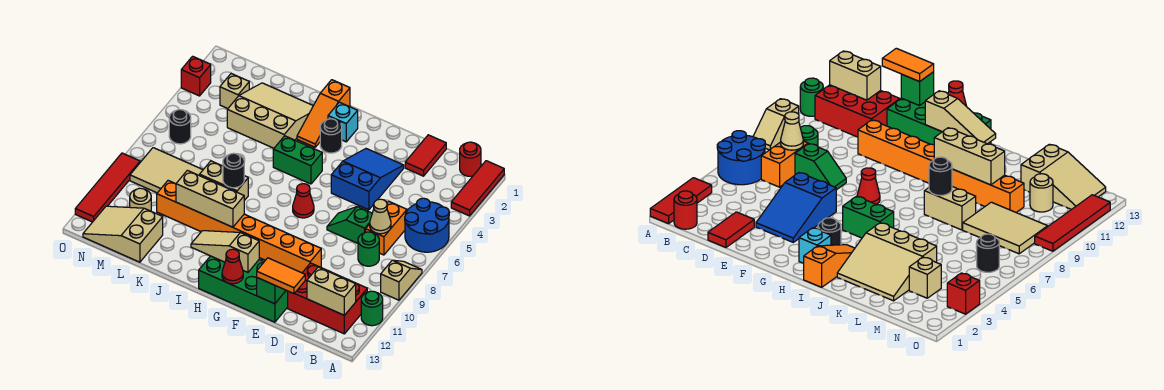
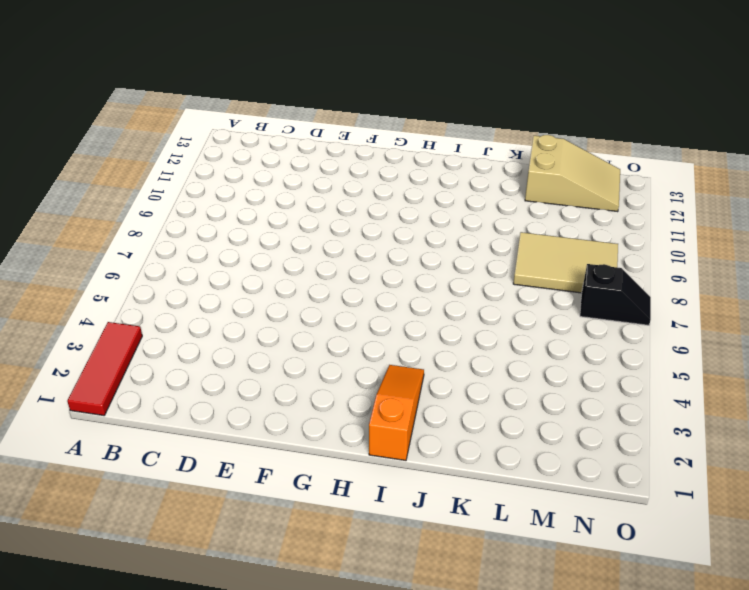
black slope N7:O7 level 1 top N -> none
none -> blue round brick A5:B6 level 1
none -> tan slope A8:A9 level 1 top 9
none -> green round brick A11 level 1
none -> red round brick B1 level 1

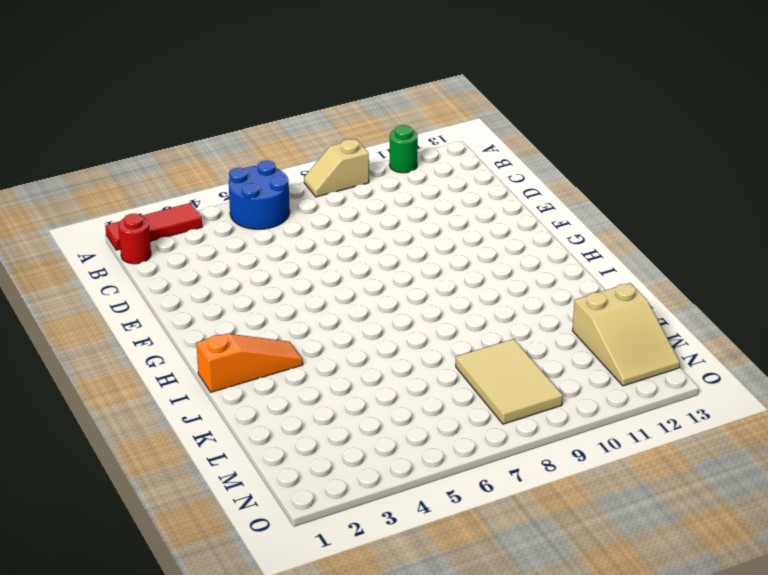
none -> red brick B11:D12 level 1
none -> orange brick C6:C7 level 1
none -> green round brick C8 level 1
none -> red tile D1:D2 level 1

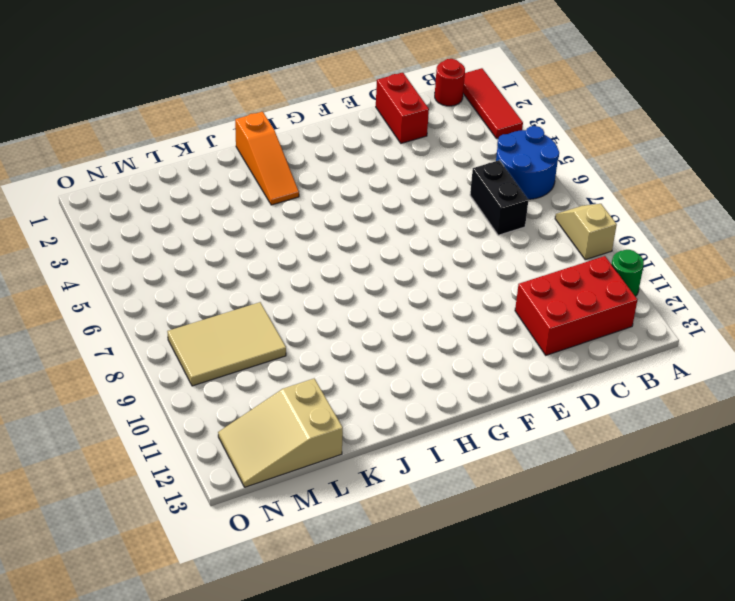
black brick C6:C7 level 1 -> orange brick C6:C7 level 1
red brick D1:D2 level 1 -> red tile D1:D2 level 1
none -> green round brick C8 level 1
none -> green slope D7:E7 level 1 top D
none -> blue slope E3:F5 level 1 top 5
none -> orange brick E10:L10 level 1

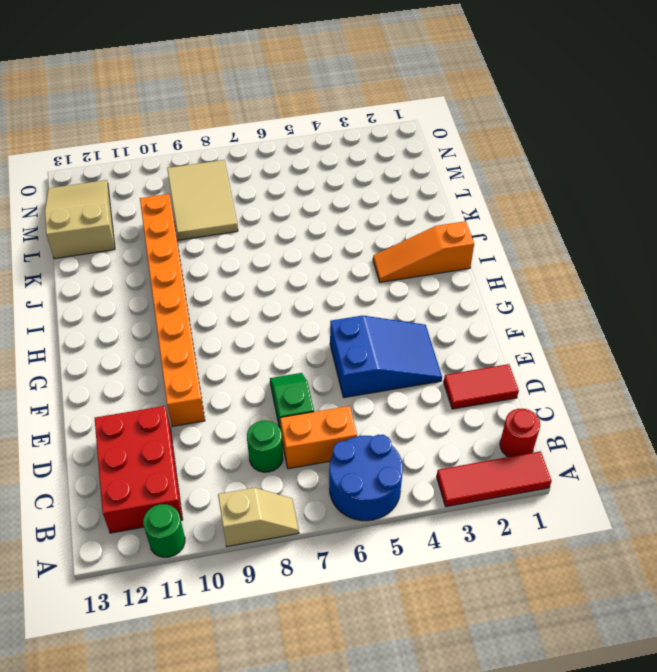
none -> green brick E12:H13 level 1
none -> red cone G7 level 1
none -> cyan brick H2 level 1
none -> black round brick H3 level 1

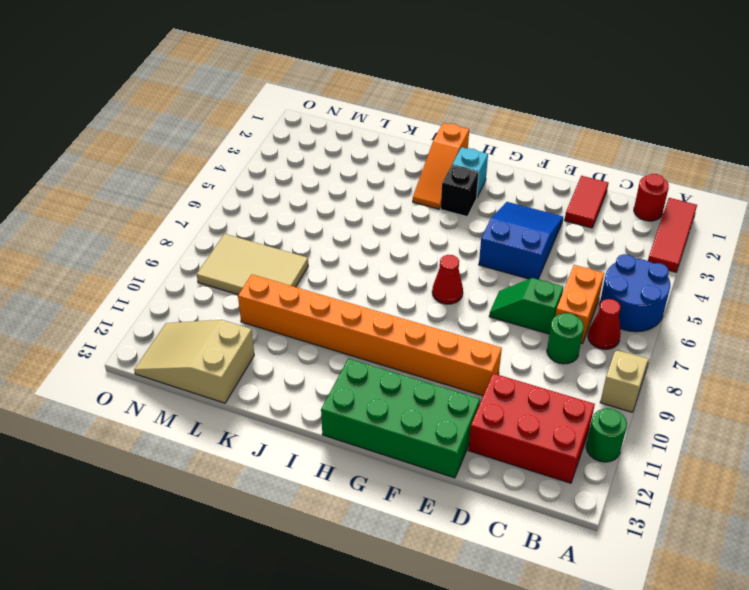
red cone B7 level 1 -> red cone G13 level 2
black brick H3 level 1 -> black round brick H3 level 1
none -> green brick H5:I5 level 1
none -> tan slope J2:L4 level 1 top 4
none -> tan brick J8:K8 level 1
none -> tan brick M3 level 1

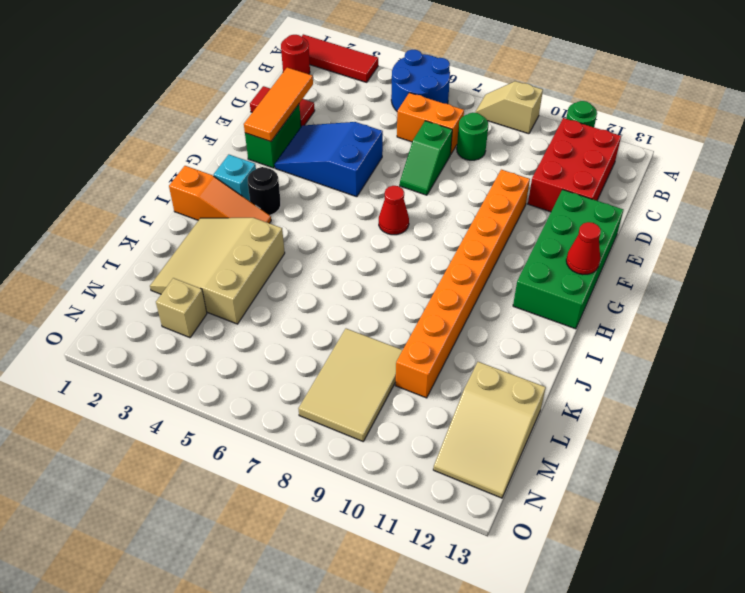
orange tile D2:F2 level 2 -> none
green brick E2:F2 level 1 -> green brick H5:I5 level 1
none -> tan brick J8:K8 level 1
none -> tan round brick M11 level 1
none -> black round brick N6 level 1
none -> red brick O3 level 1

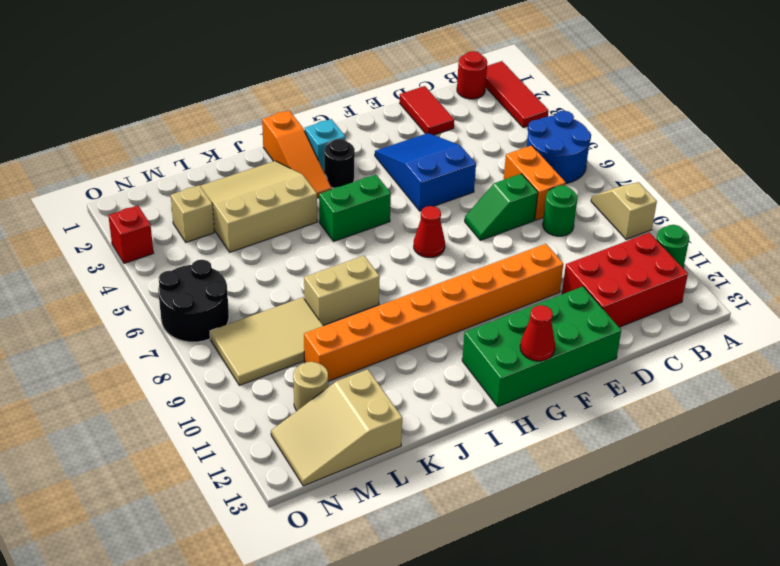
black round brick N6:O7 level 1 -> black round brick N6 level 1
none -> red tile O9:O12 level 1
none -> tan brick B12:C12 level 2
none -> tan cone C7 level 2
none -> green brick E13 level 2

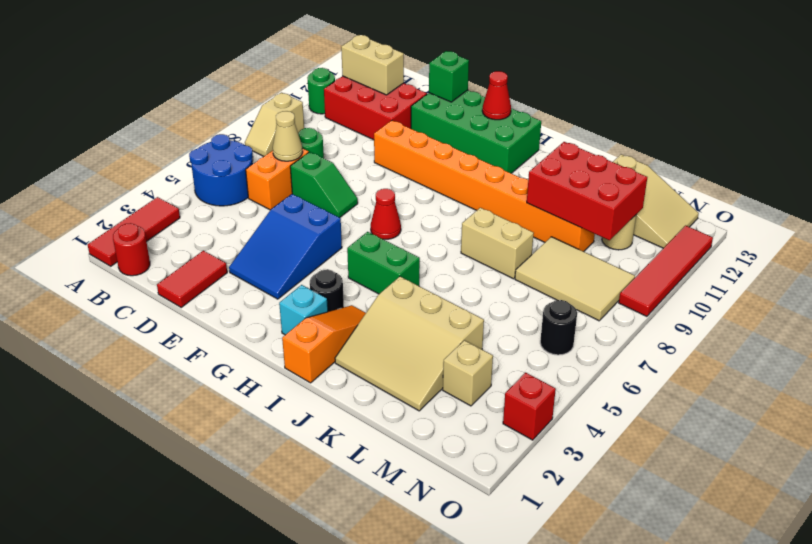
red brick K10:M11 level 2 -> tan brick I10:K10 level 2
none -> tan slope G12:I12 level 2 top G
none -> black round brick J8 level 2
none -> orange tile D13:E13 level 3

